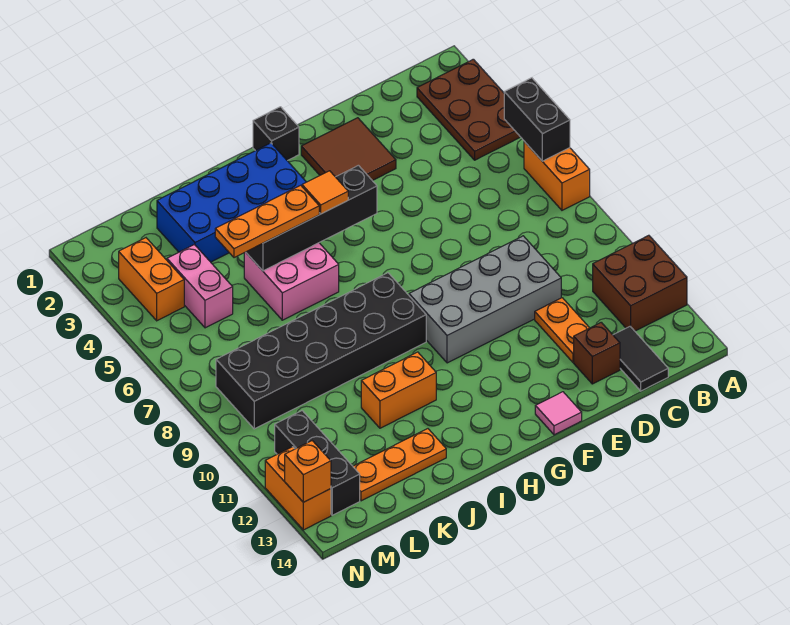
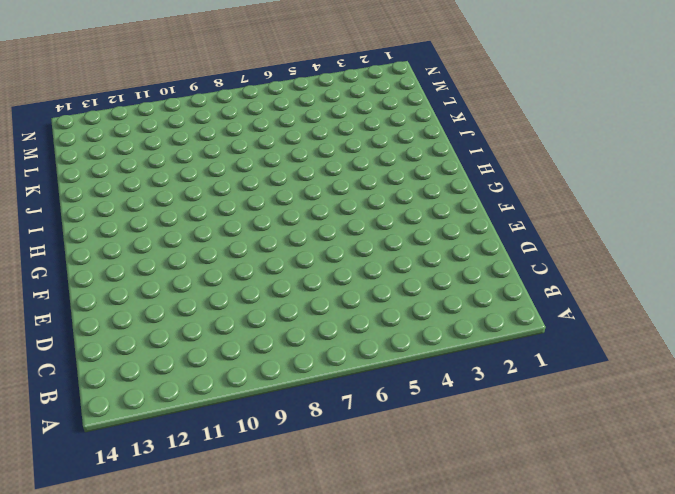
none -> brown plate A2:B4 level 1
none -> orange brick A6:A7 level 1
none -> brown brick A11:B12 level 1

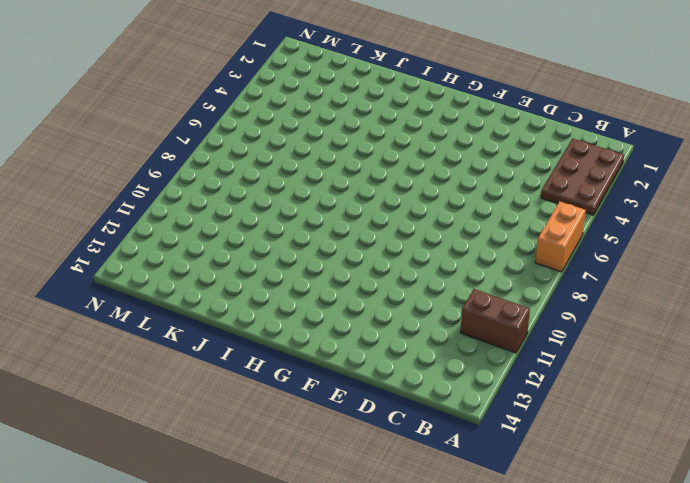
brown brick A11:B11 level 1 -> brown brick A11:B12 level 1
none -> black tile C13:C14 level 1
none -> grey brick D9:G10 level 1
none -> orange plate D11:D12 level 1

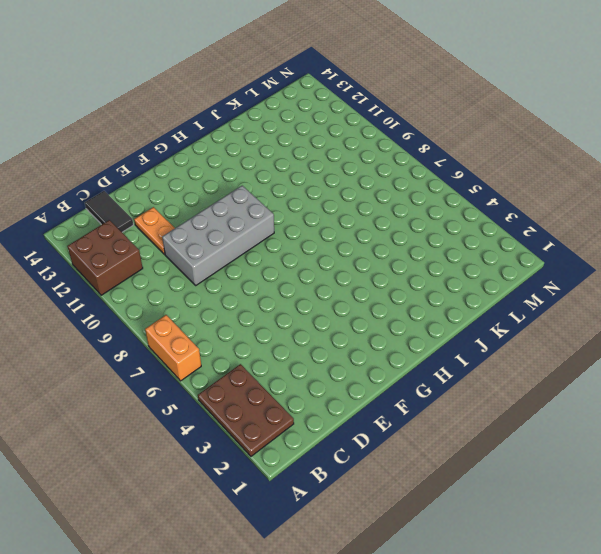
none -> brown brick D13 level 1
none -> brown tile E2:F3 level 1
none -> pink tile F14 level 1

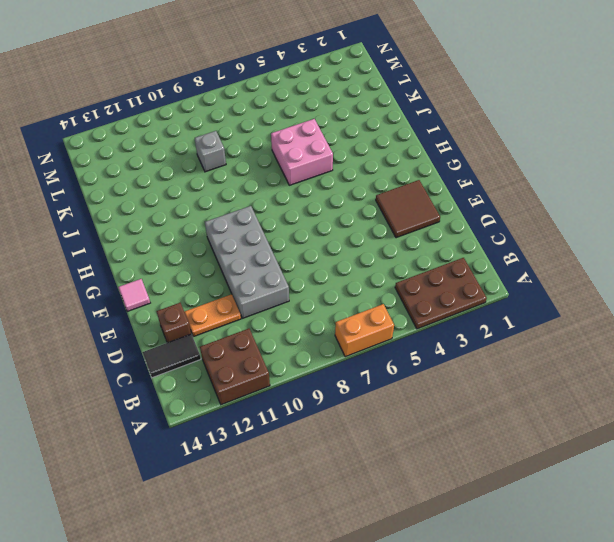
grey brick K9 level 1 -> black brick H8:M9 level 1
none -> black brick G1 level 1
none -> blue brick H2:K3 level 1
none -> orange brick I11:J11 level 1

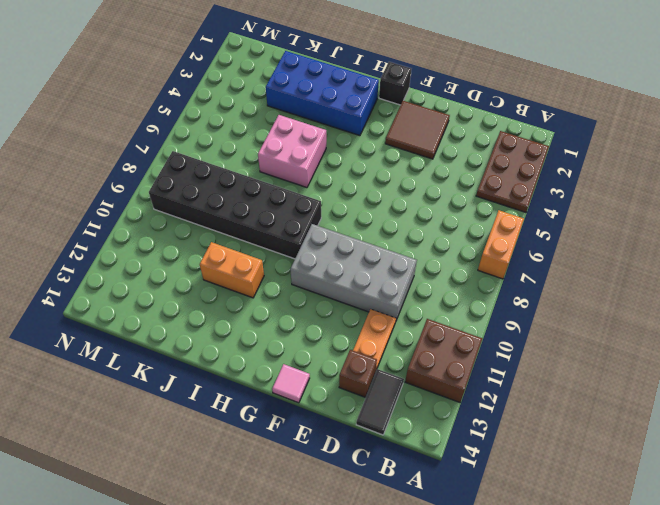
none -> orange plate J13:L13 level 1
none -> pink brick L4:L5 level 1
none -> orange brick M3:M4 level 1

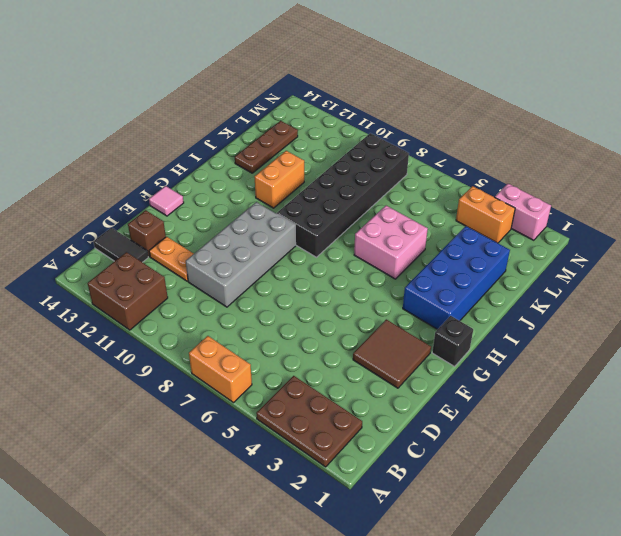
brown plate J13:L13 level 1 -> orange plate J13:L13 level 1
pink brick N2:N3 level 1 -> pink brick L4:L5 level 1
none -> black brick M11:M13 level 1
none -> orange brick N12:N13 level 1
none -> black brick A5:A6 level 2

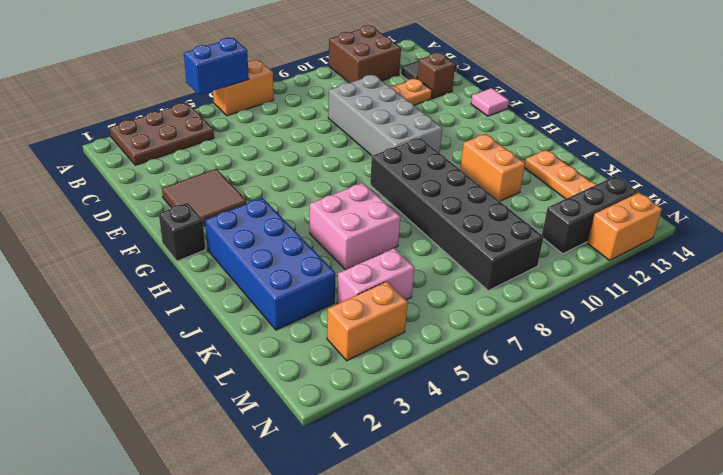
blue brick A5:A6 level 2 -> black brick A5:A6 level 2
none -> black brick G5:J5 level 2
none -> orange brick N13 level 2
none -> orange tile H5 level 3

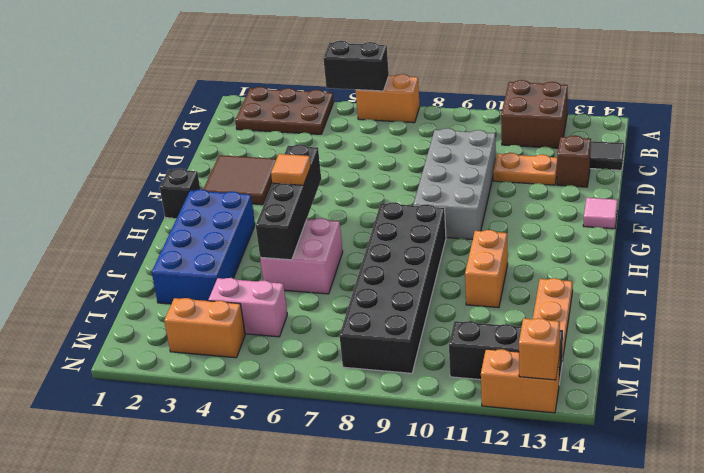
none -> orange plate I5:K5 level 3

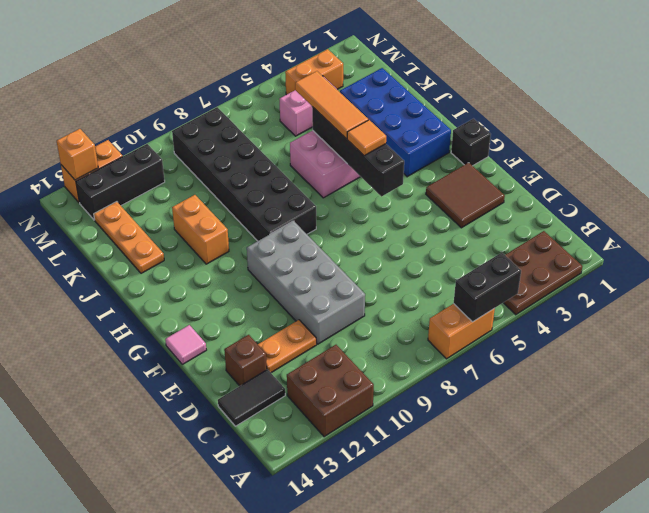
orange tile I5:K5 level 3 -> orange plate I5:K5 level 3

